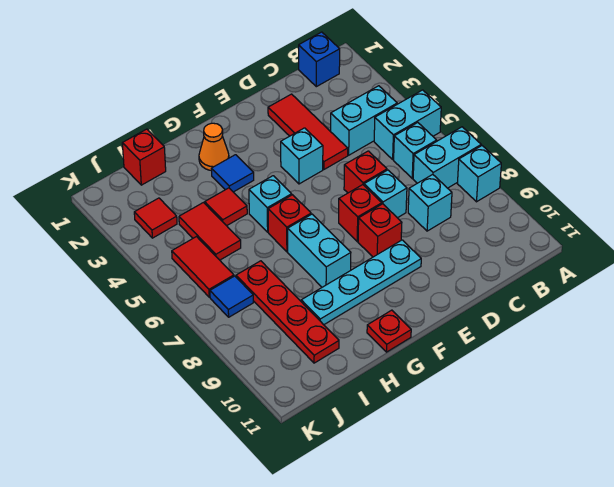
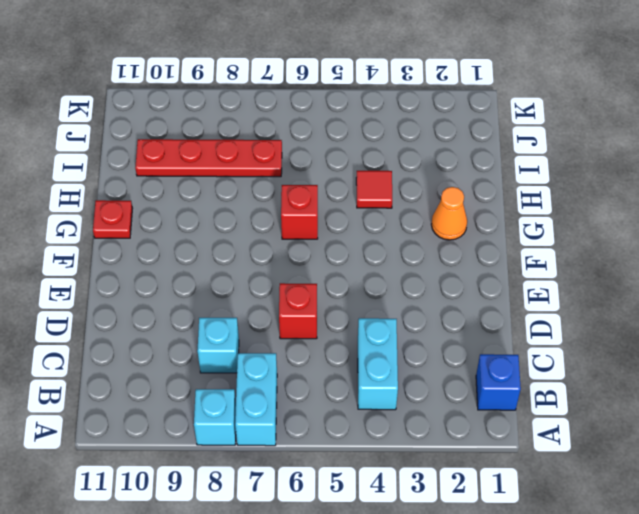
none -> cyan brick A5:B5 level 1
none -> cyan brick B6 level 1
none -> red tile D2:D4 level 1

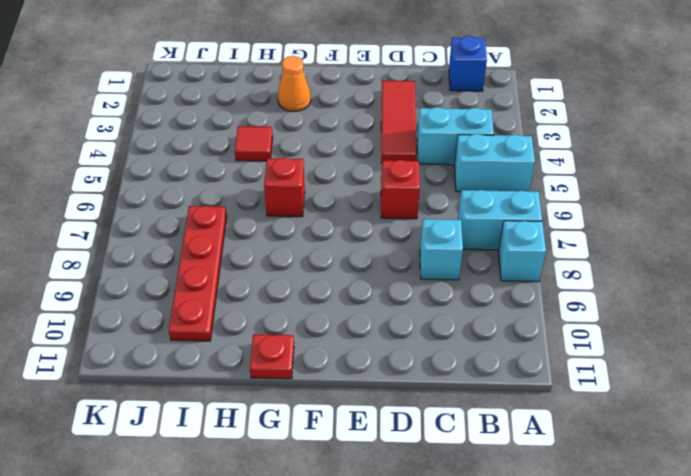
none -> cyan brick B6 level 1
none -> cyan brick D7 level 1
none -> cyan brick E4 level 1

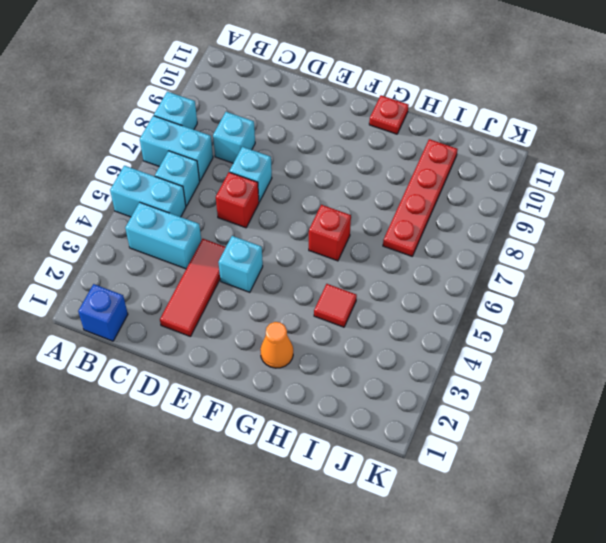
none -> red brick E7 level 1
none -> red brick E8 level 1
none -> cyan plate E9:H9 level 1

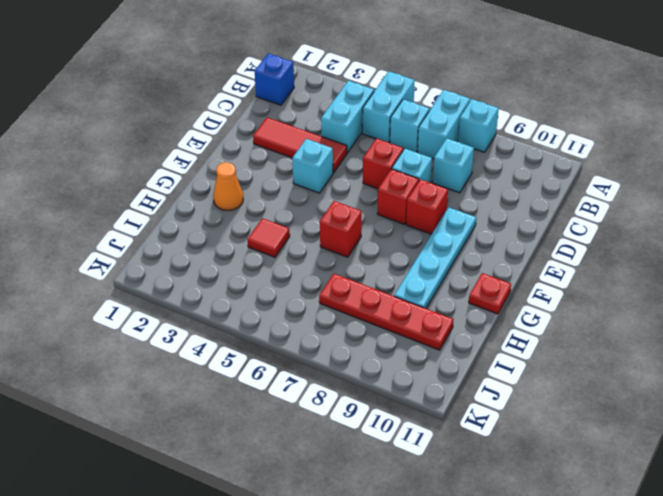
none -> blue tile G3 level 1
none -> cyan brick G5 level 1
none -> cyan brick G7:G8 level 1

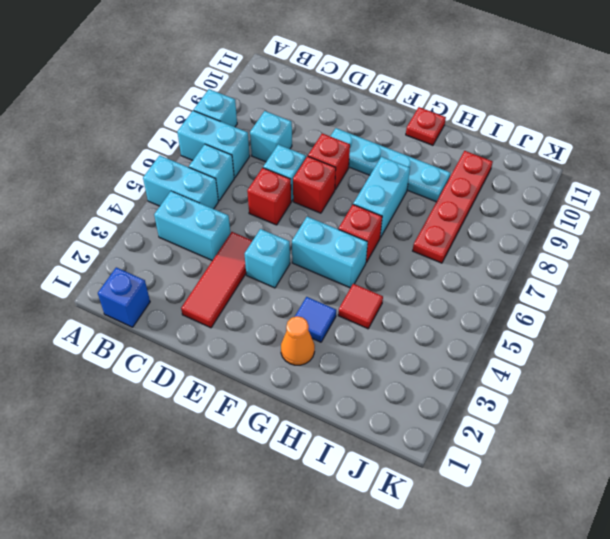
cyan brick F5:G5 level 1 -> cyan brick G5 level 1
none -> red brick I1 level 1
none -> red tile I4:I5 level 1
none -> red tile J3 level 1

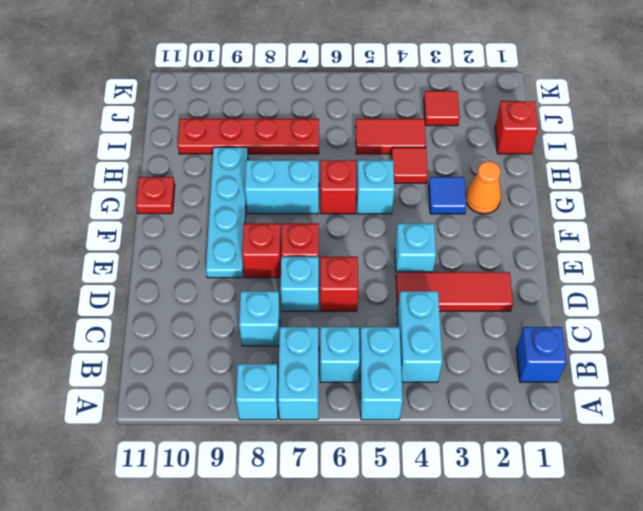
none -> red tile J5:J6 level 1
none -> blue tile J7 level 1

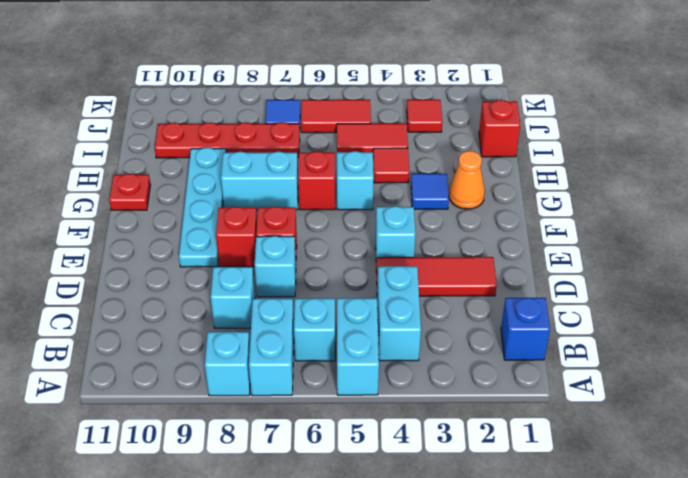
none -> red brick D6 level 1

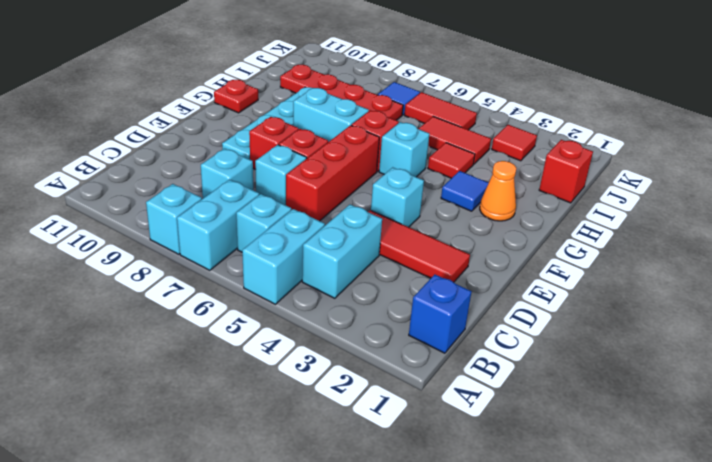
red brick D6:F6 level 1 -> red brick D6 level 1

